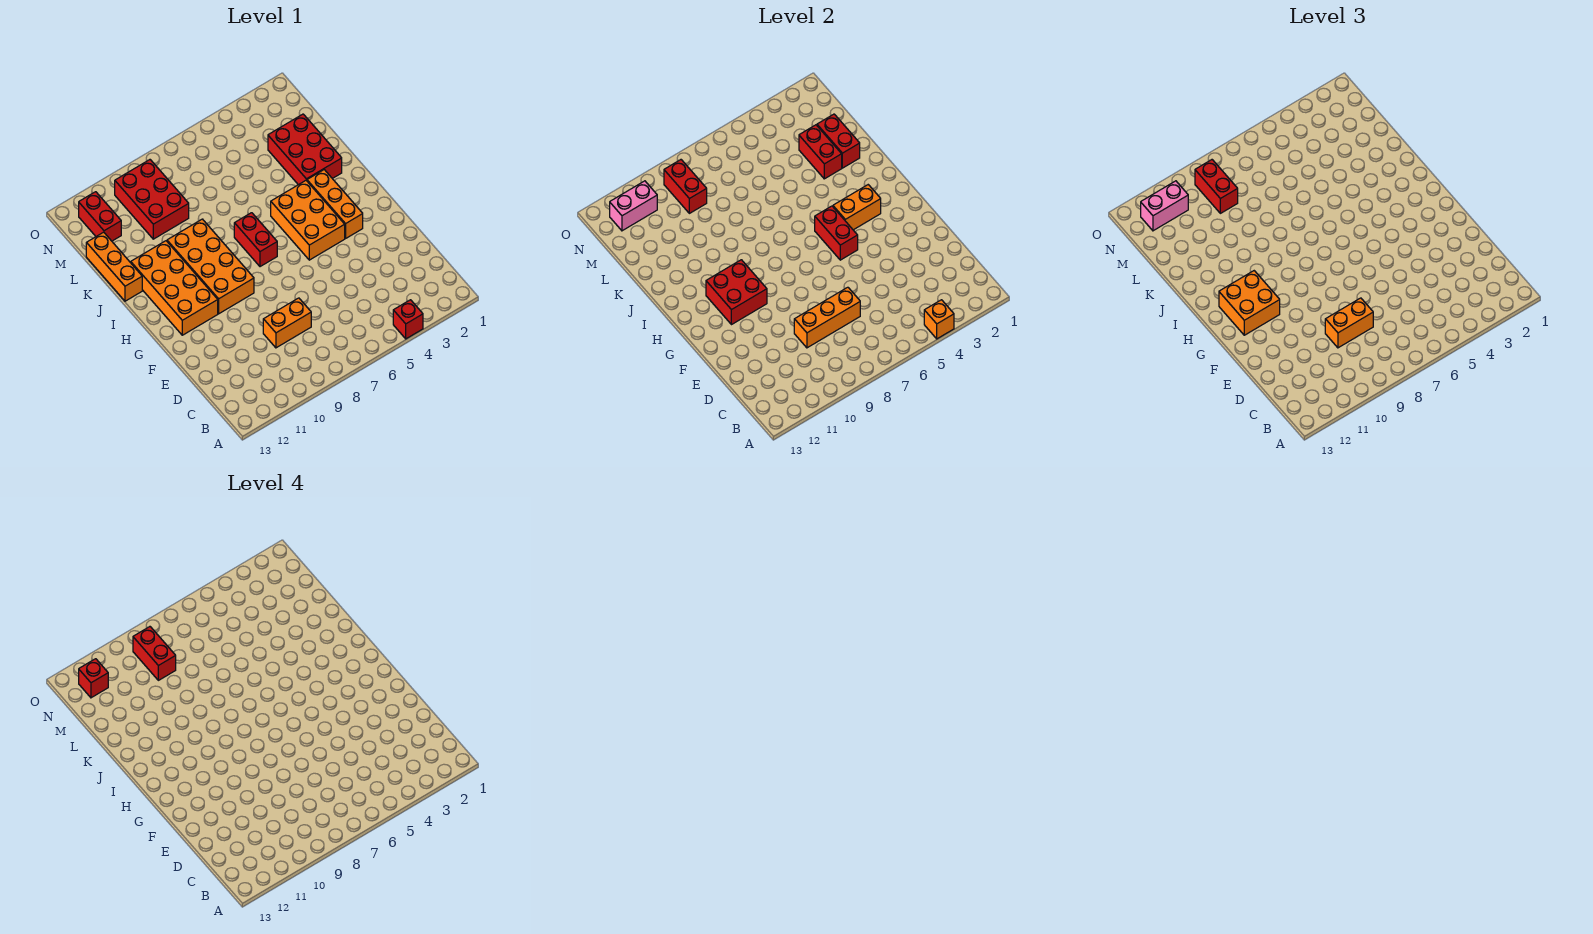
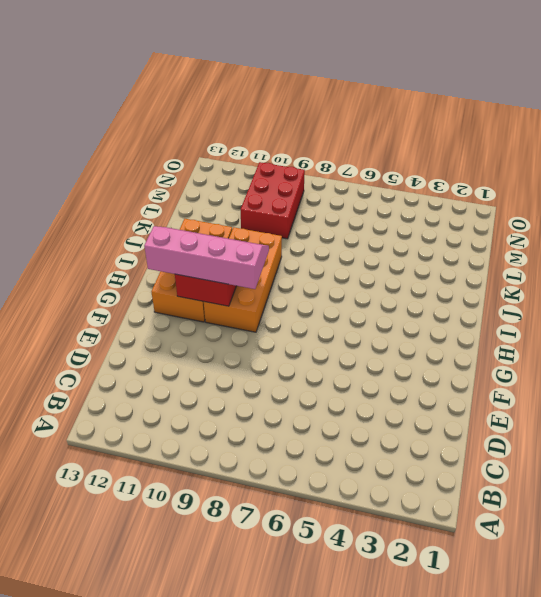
pink slope G9:H12 level 3 top G -> orange brick G11:H12 level 3
none -> red brick A4 level 1
none -> orange brick D8:D9 level 1
none -> orange brick G3:I3 level 1

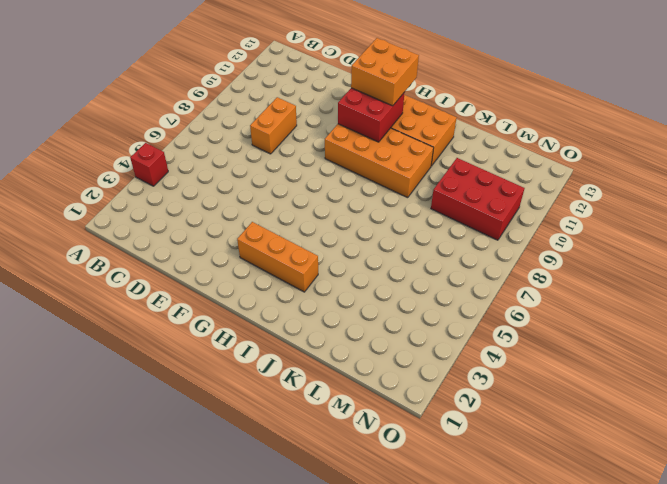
none -> orange brick G4:I5 level 1
none -> red brick H7:I7 level 1
none -> red brick J2:L3 level 1

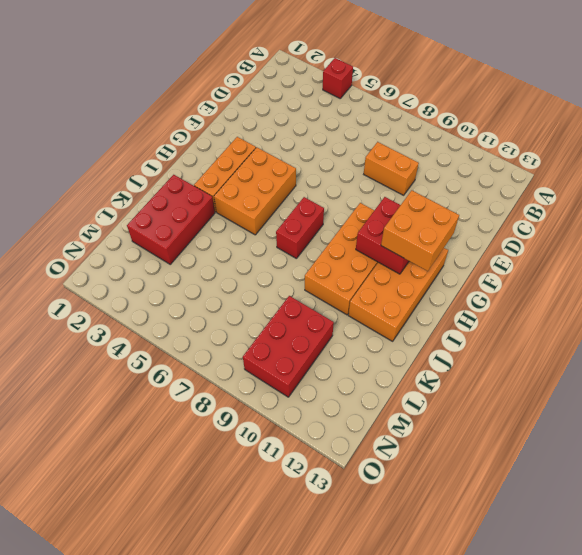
none -> orange brick J13:L13 level 1
none -> red brick M12:N12 level 1
none -> orange brick A4 level 2

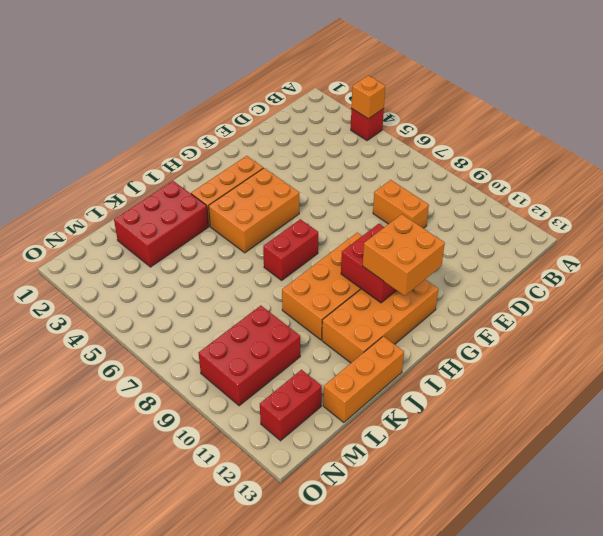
none -> orange brick D7:D9 level 2
none -> red brick G5:H5 level 2
none -> orange brick H3:H4 level 2

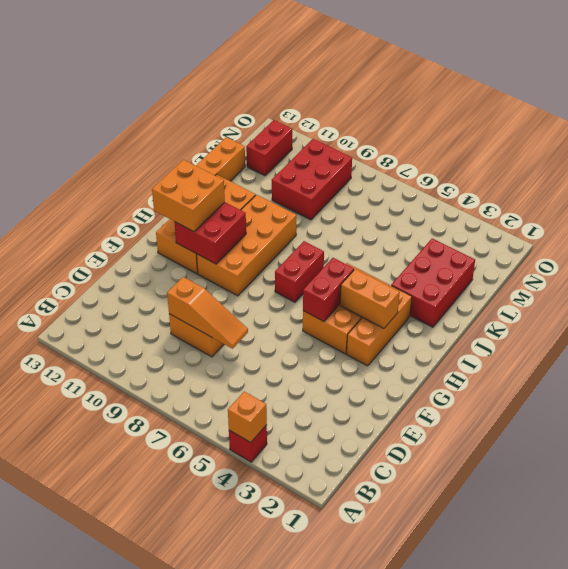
orange slope D7:D9 level 2 top 9 -> orange brick D7:D9 level 2
none -> red brick K2:L2 level 2
none -> red brick K3:L3 level 2
none -> red brick M9:N9 level 2

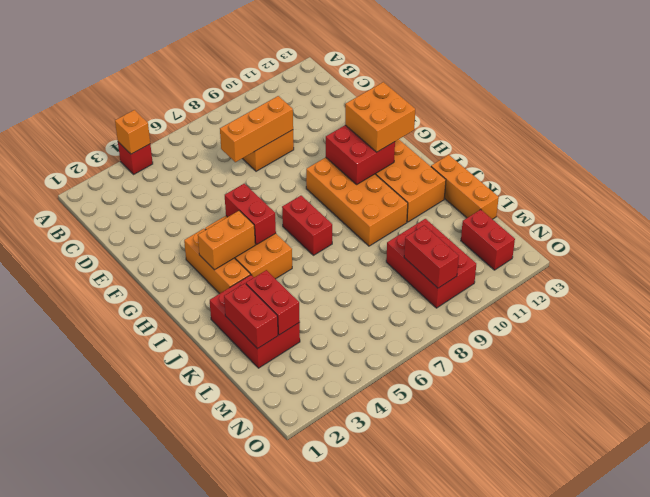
none -> pink brick N11:N12 level 2
none -> orange brick D8:D9 level 3
none -> red brick M9:N9 level 3

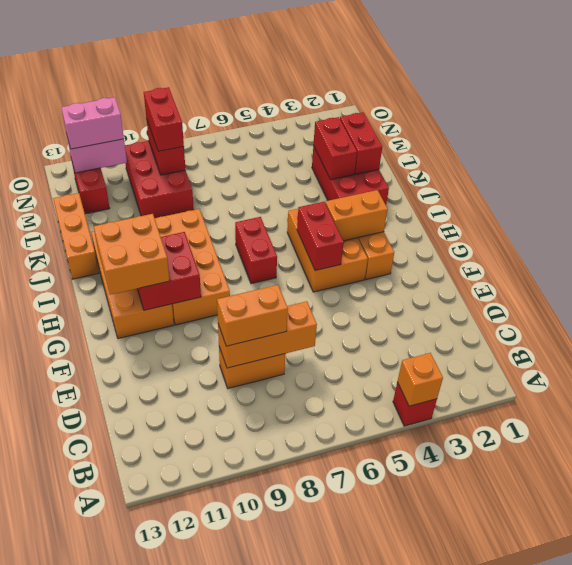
none -> red brick M9:N9 level 4
none -> red brick N12 level 4

